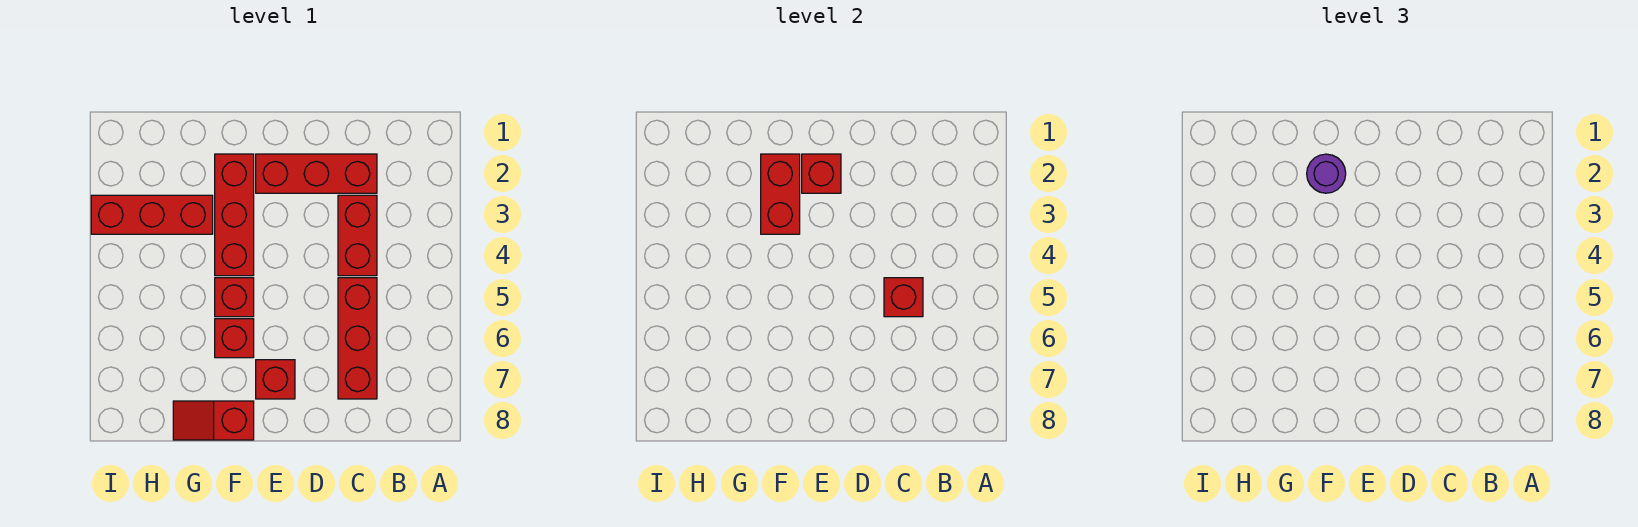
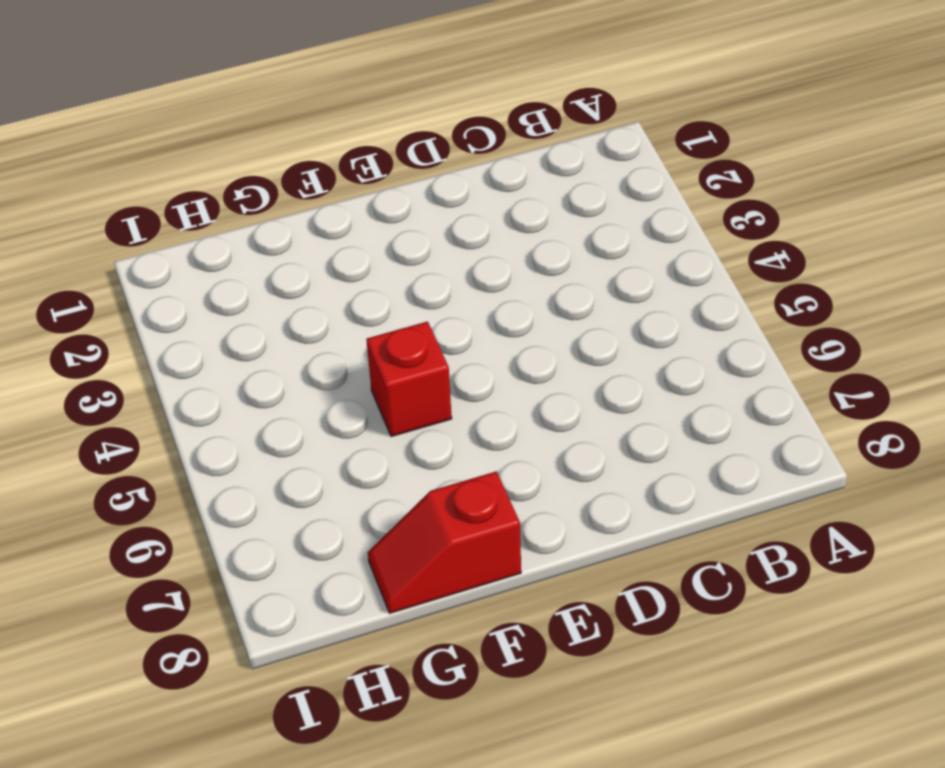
none -> red brick C2:E2 level 1
none -> red brick C3:C4 level 1
none -> red brick C5:C7 level 1

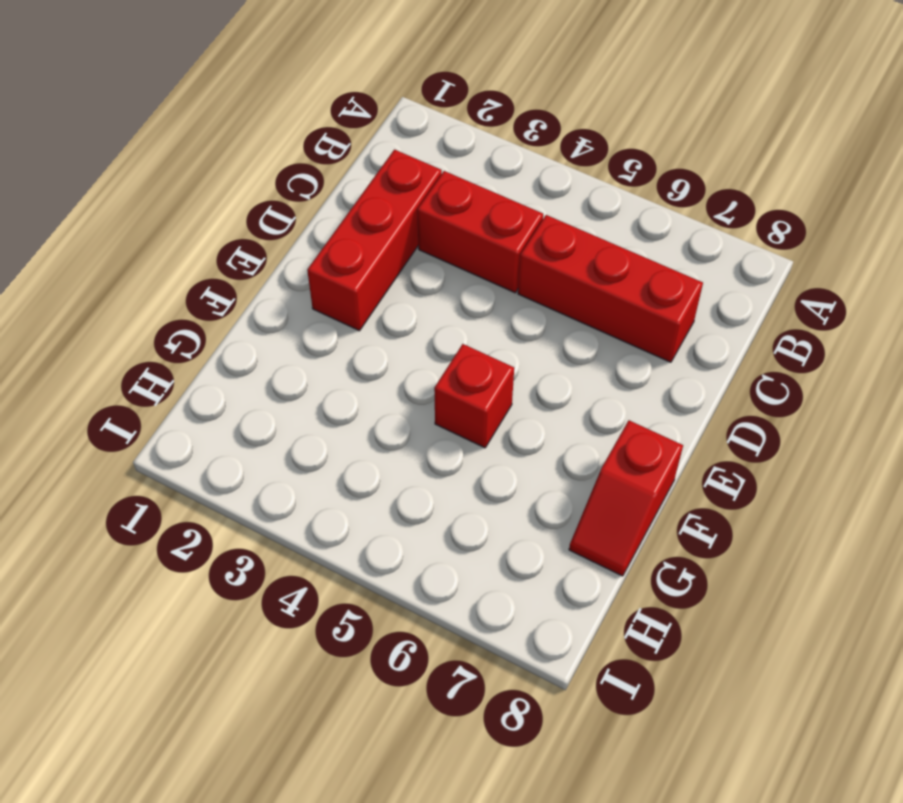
none -> red brick E7 level 1
none -> red brick F2:F4 level 1
none -> red brick F6 level 1

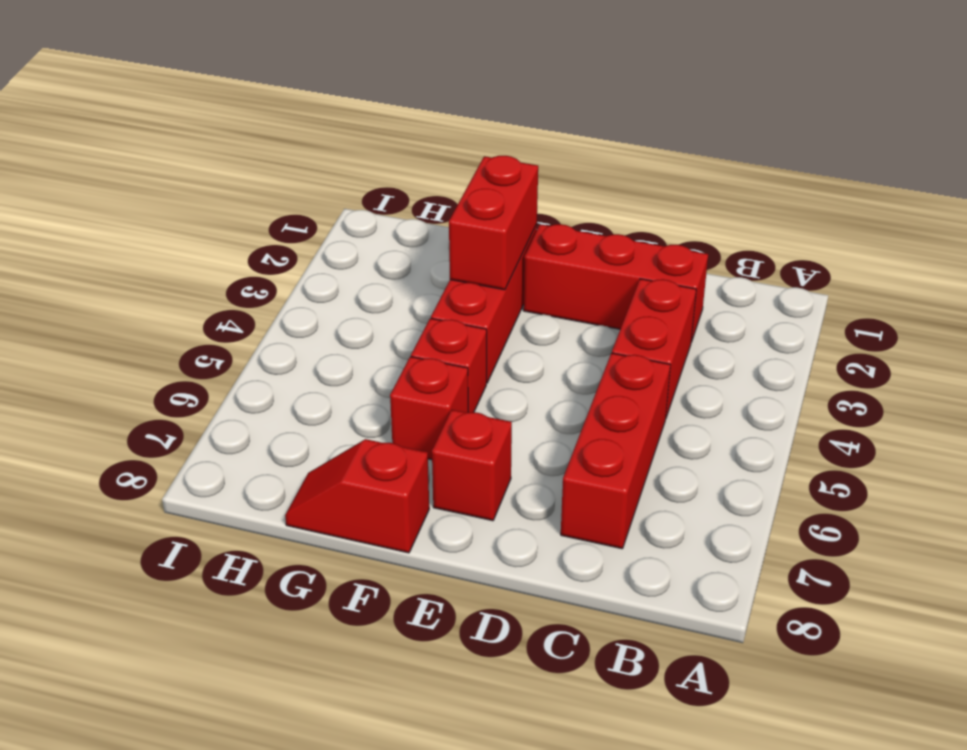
none -> red brick G3:I3 level 1
none -> red brick C5 level 2
none -> red brick E2 level 2

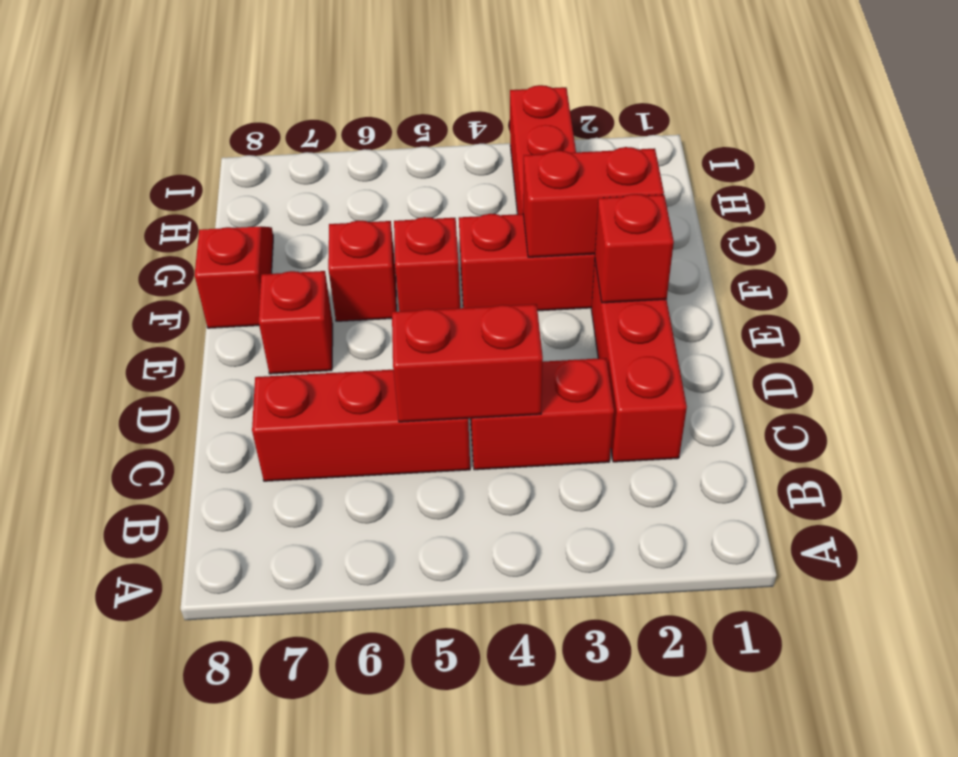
red brick C4:C5 level 2 -> red brick C5 level 2
none -> purple round brick F2 level 3

